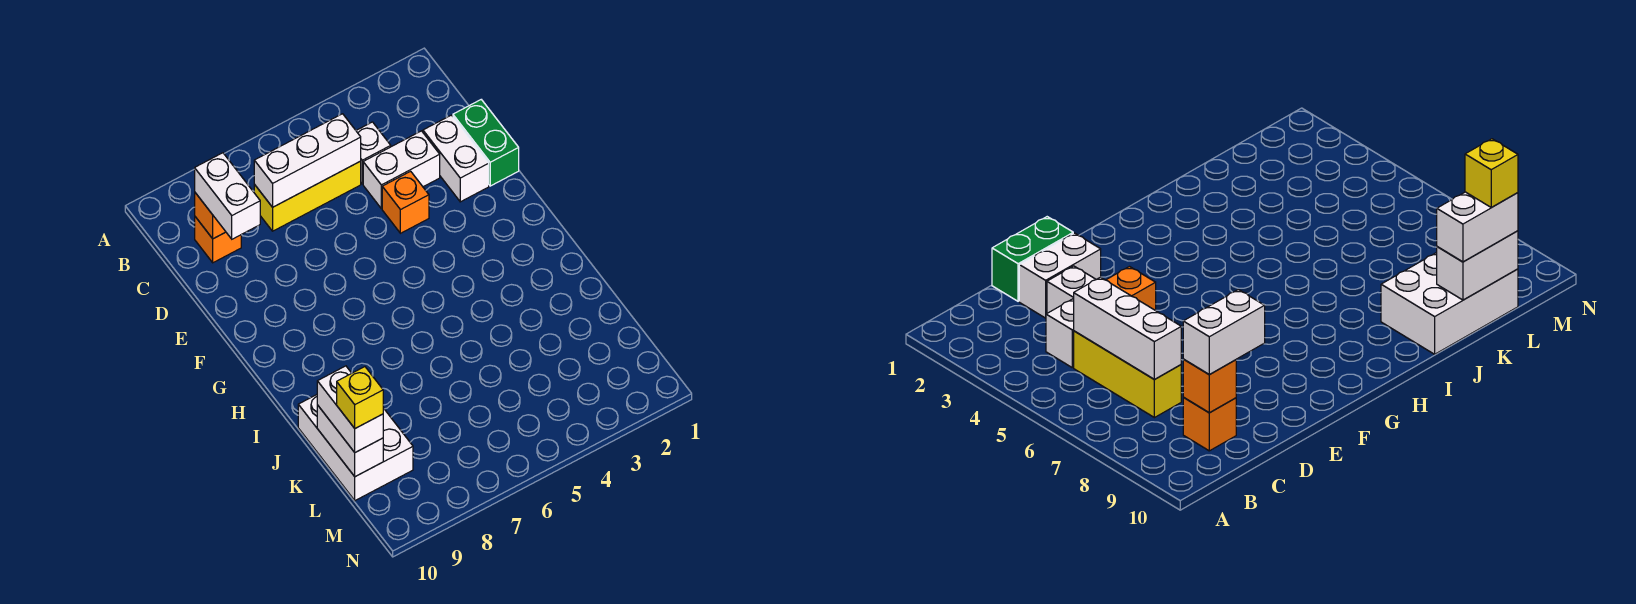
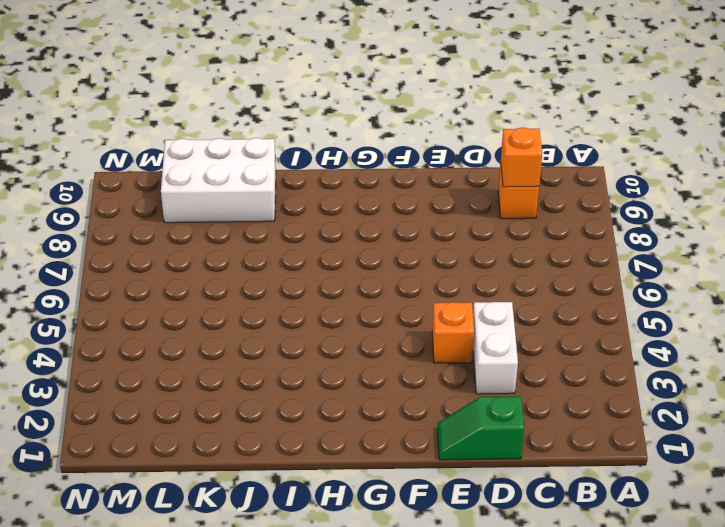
green slope D1:E1 level 1 top D -> green brick D1:E1 level 1
none -> white brick C4 level 1
none -> yellow brick C5:C7 level 1
none -> white brick D2:E2 level 1

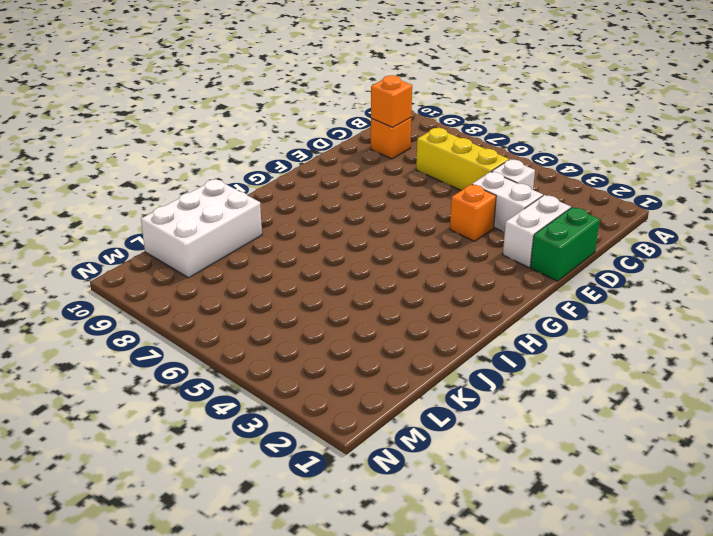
none -> white brick C5:C7 level 2
none -> white brick K10:L10 level 2
none -> white brick C9:D9 level 3

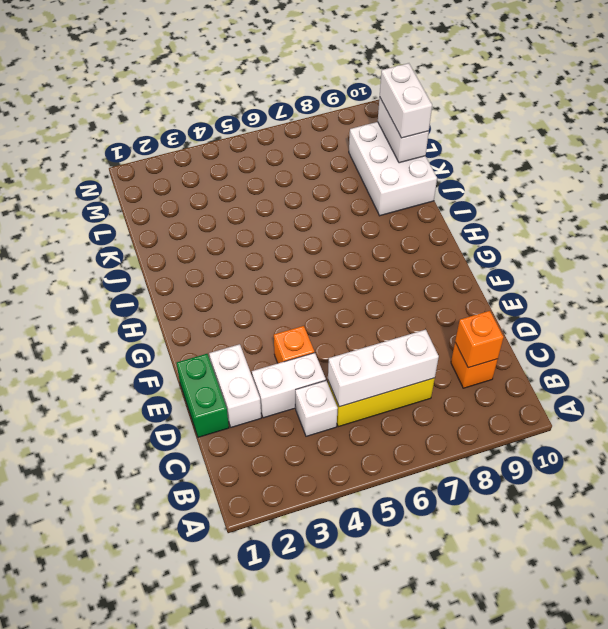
none -> white brick C9:D9 level 3
none -> yellow brick L10 level 4

